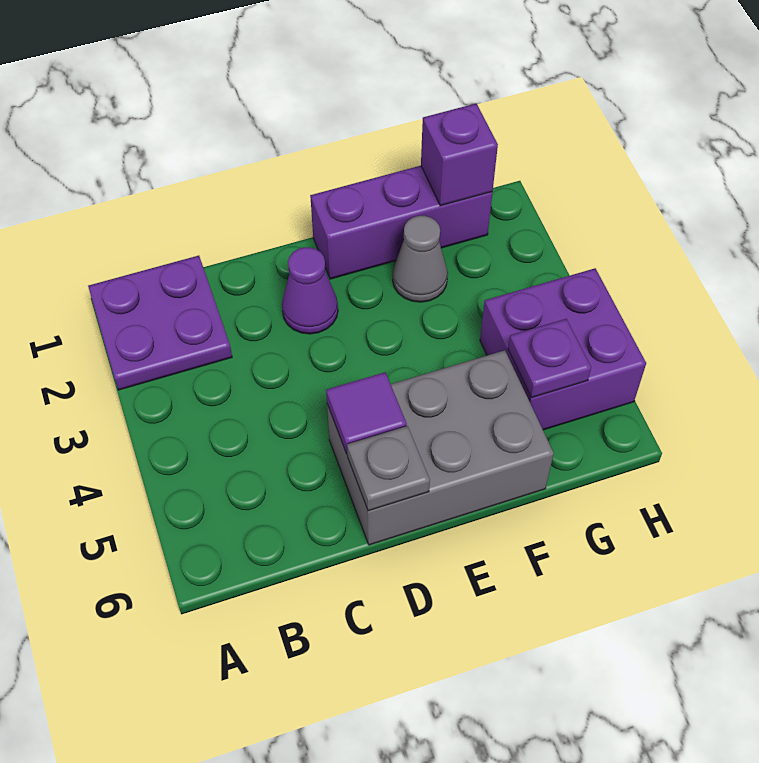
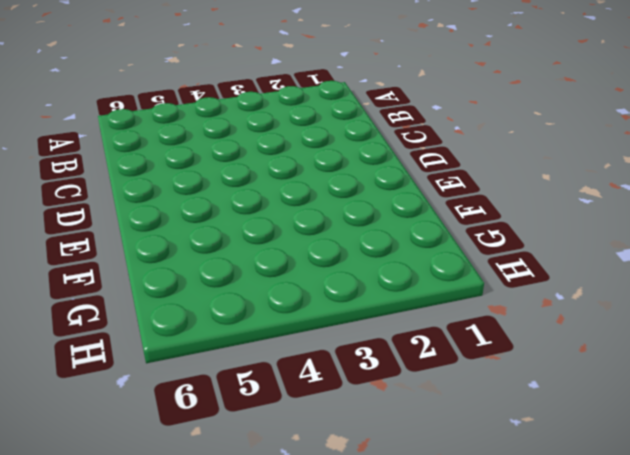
none -> purple plate A1:B2 level 1
none -> purple cone D2 level 1

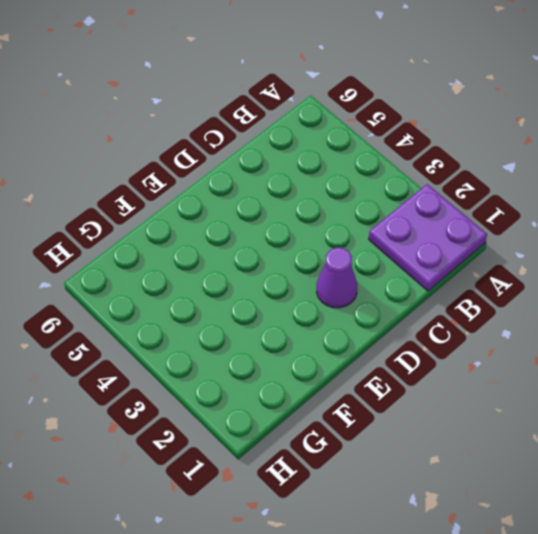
none -> grey brick D5:F6 level 1
none -> purple brick E1:G1 level 1

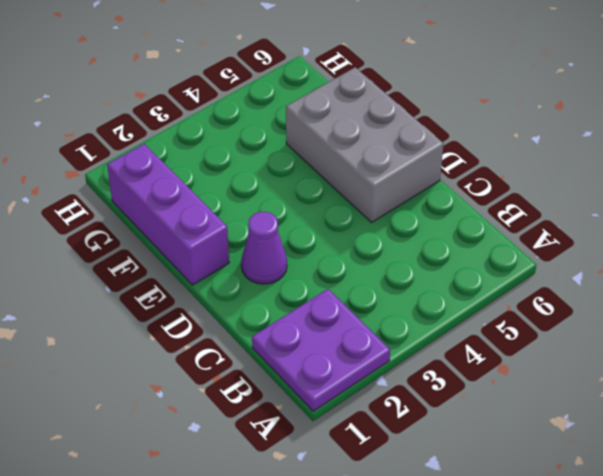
none -> grey cone F2 level 1
none -> purple brick G4:H5 level 1

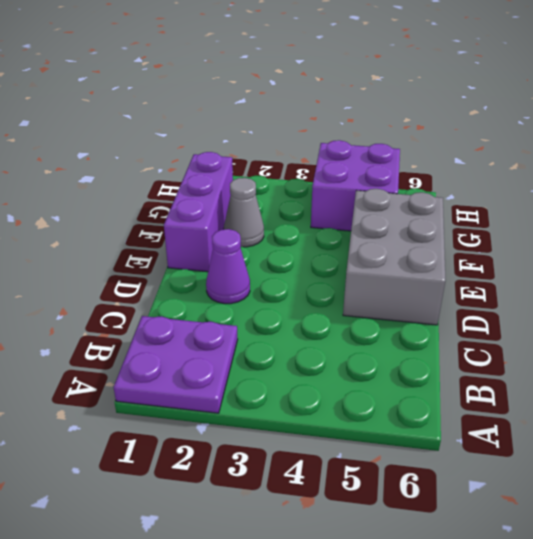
none -> purple tile D5 level 2
none -> grey plate D6 level 2

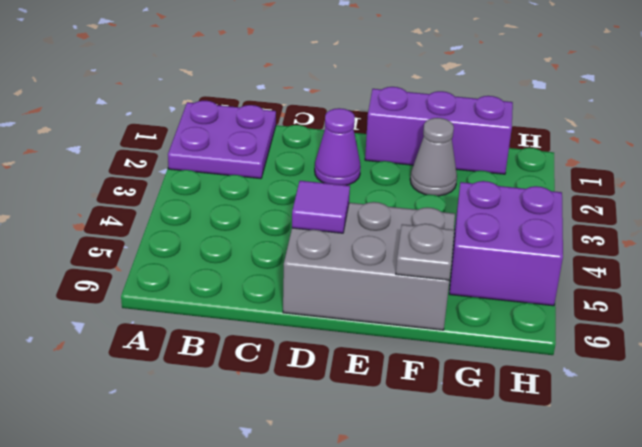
grey plate F6 level 2 -> grey plate D6 level 2
none -> purple brick G1 level 2
none -> purple plate G5 level 2

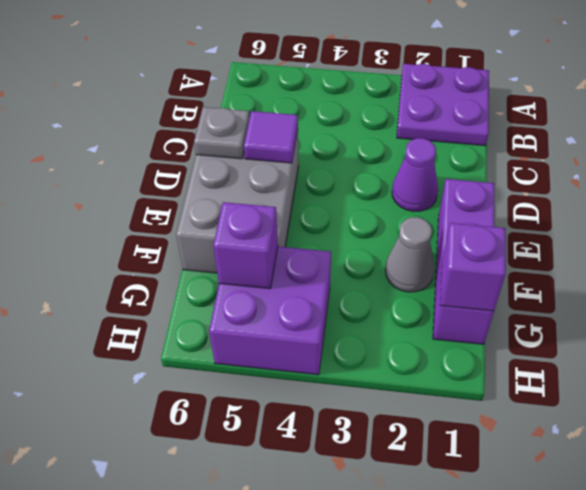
purple brick G5 level 2 -> purple plate G5 level 2

